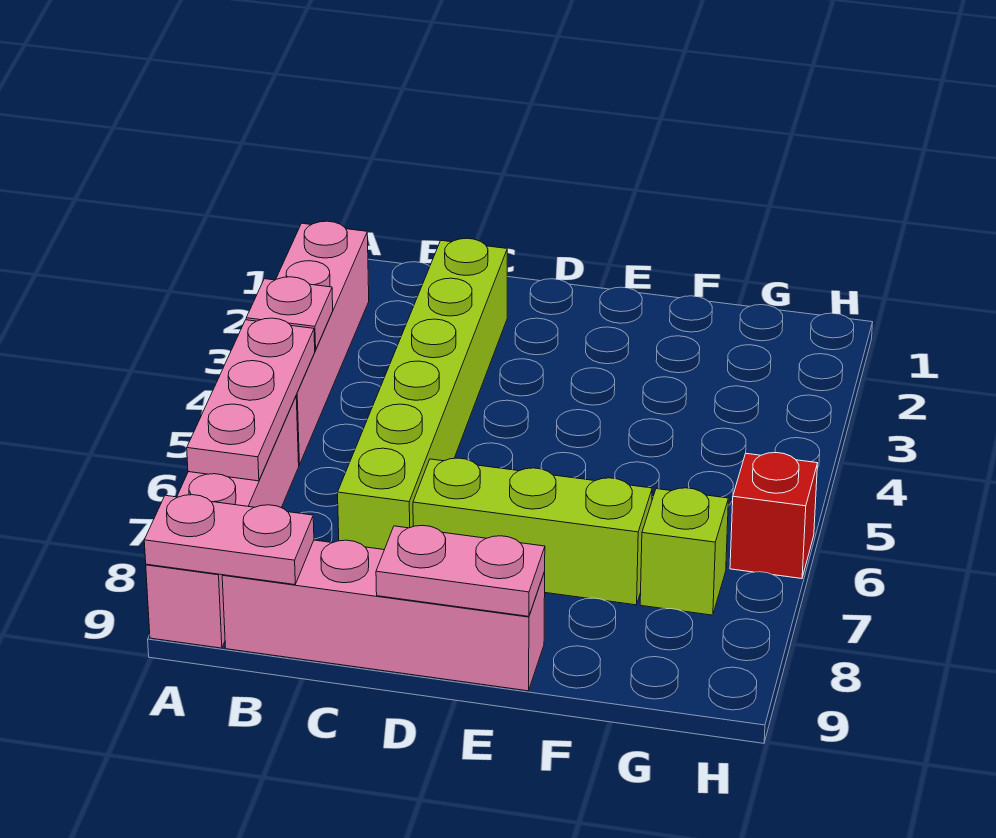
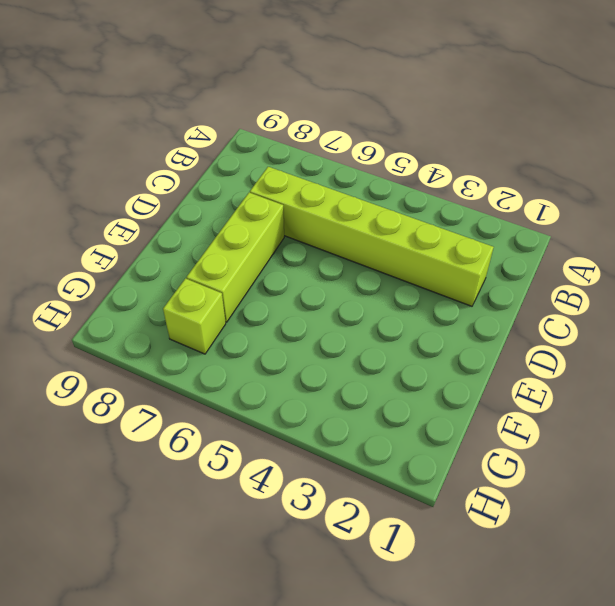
none -> pink brick A2:A5 level 1
none -> pink brick A6:A9 level 1

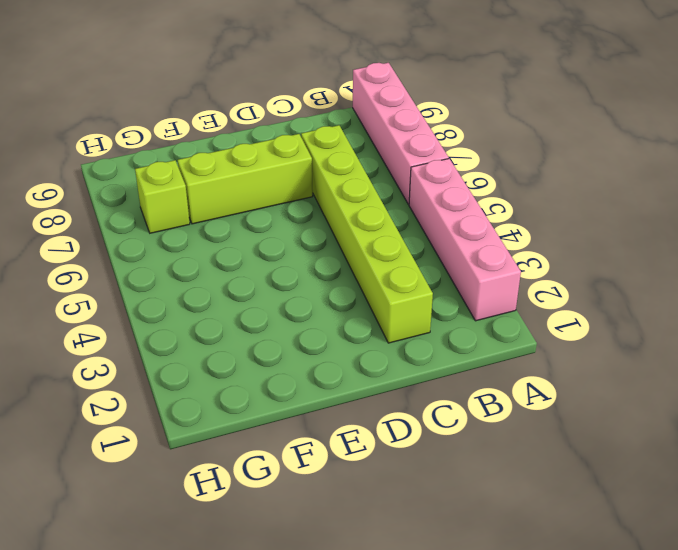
none -> pink brick B9:E9 level 1
none -> red brick H6 level 1

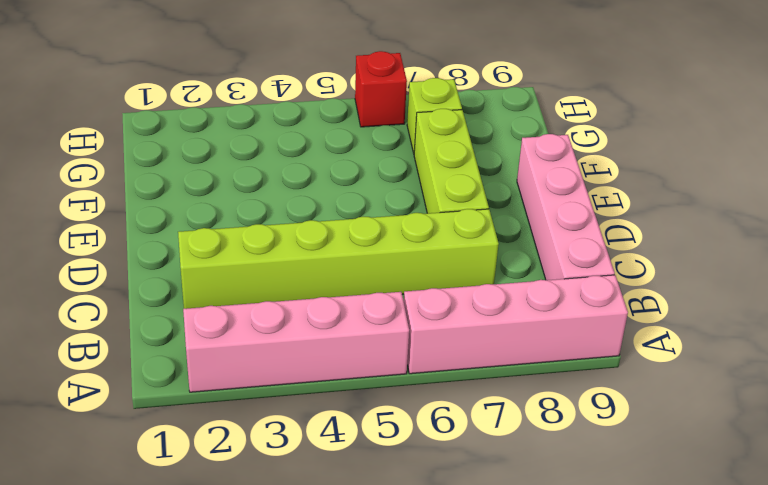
none -> pink plate A4 level 2
none -> pink plate A5:A7 level 2

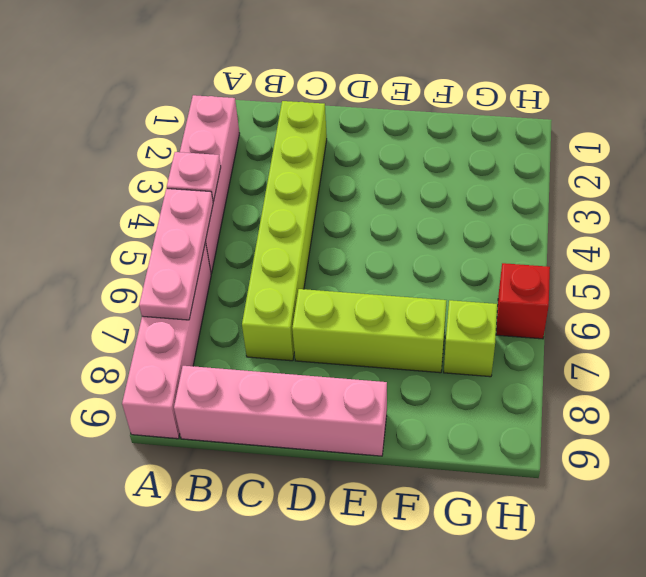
none -> pink plate A9:B9 level 2
none -> pink plate D9:E9 level 2

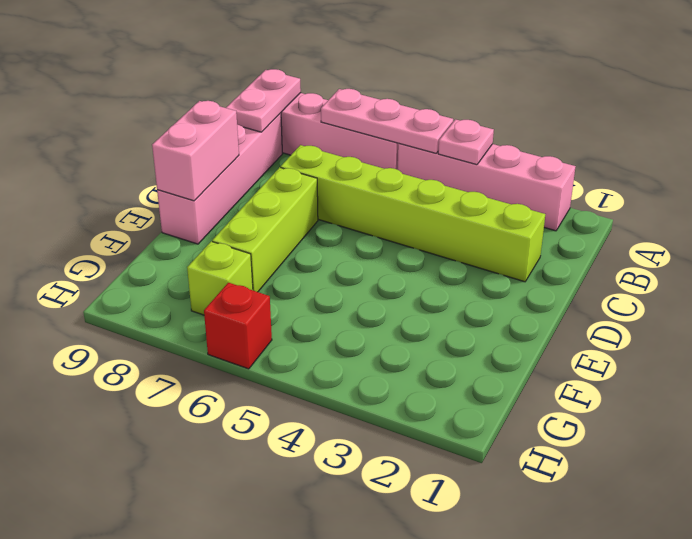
pink brick D9:E9 level 2 -> pink plate D9:E9 level 2

